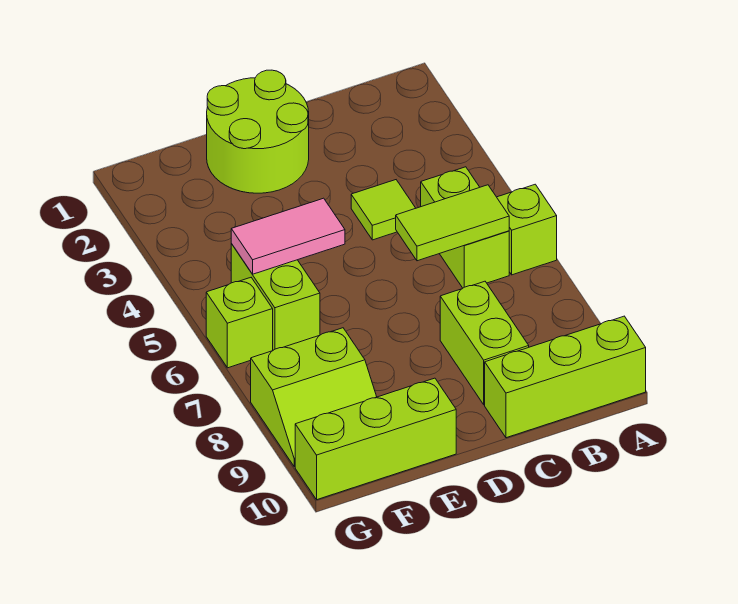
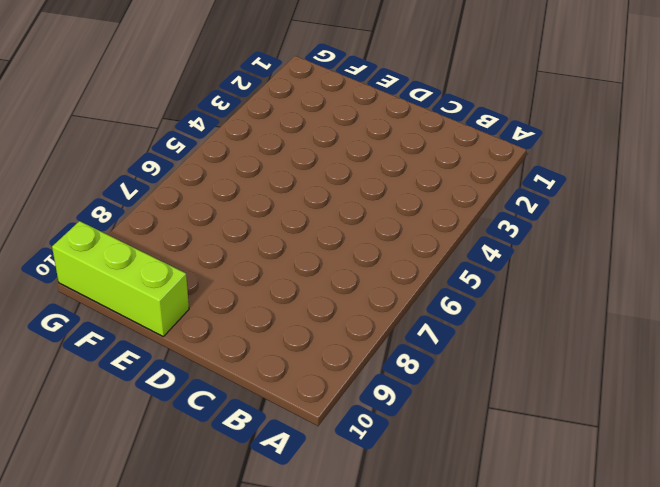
none -> lime brick A6 level 1
none -> lime brick A10:C10 level 1
none -> lime brick B5:B6 level 1

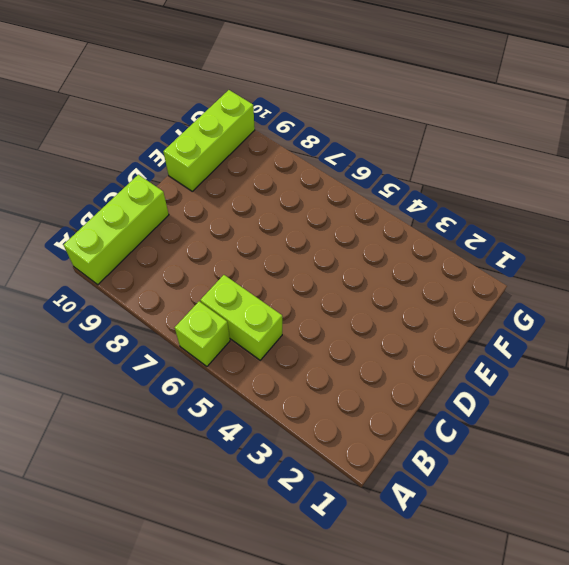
none -> lime tile C4 level 1
none -> lime brick C8:C9 level 1
none -> lime round brick D1:E2 level 1

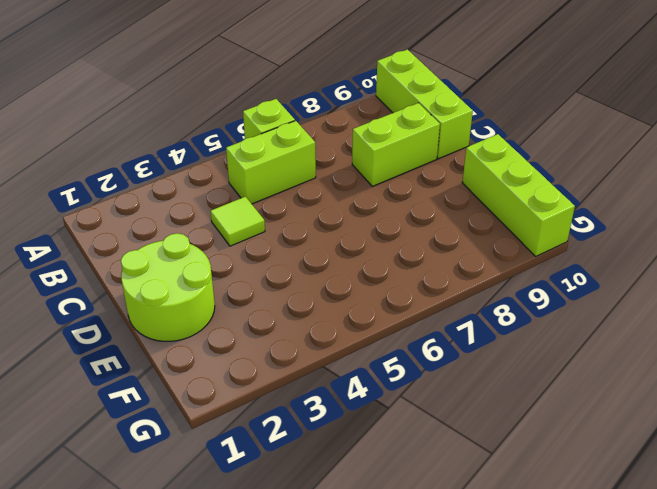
none -> lime brick F5:F6 level 1
none -> lime slope F8:G9 level 1 top 8
none -> lime brick G6 level 1

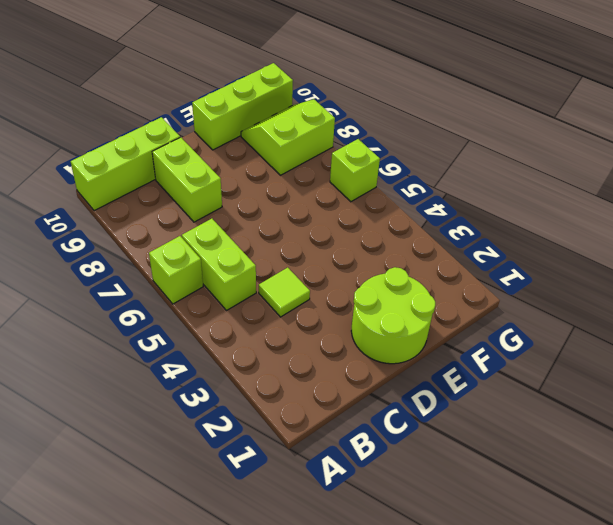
none -> lime brick F5:F6 level 1
none -> lime tile B6:C6 level 2
none -> pink tile E5:F5 level 2

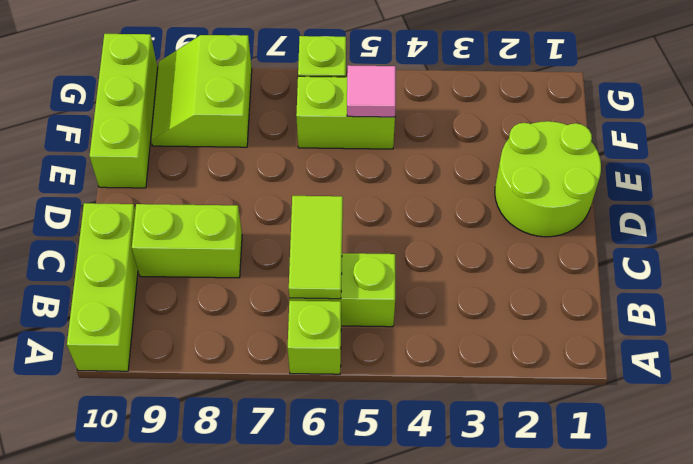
pink tile F5 level 2 -> pink tile E5:F5 level 2
none -> lime tile C4 level 1

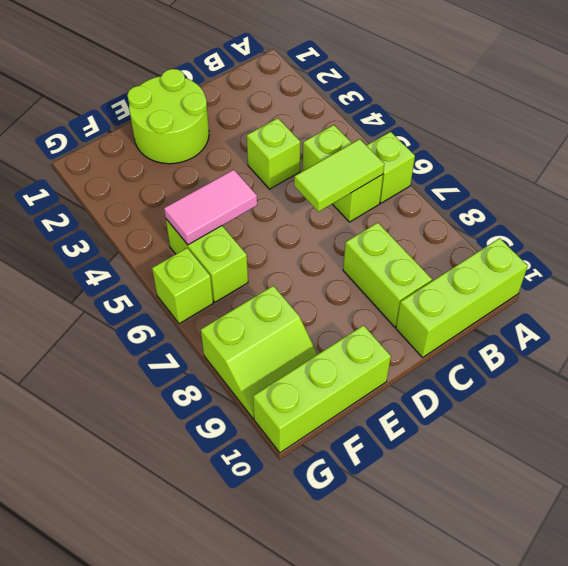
lime brick C4 level 1 -> lime tile C4 level 1

